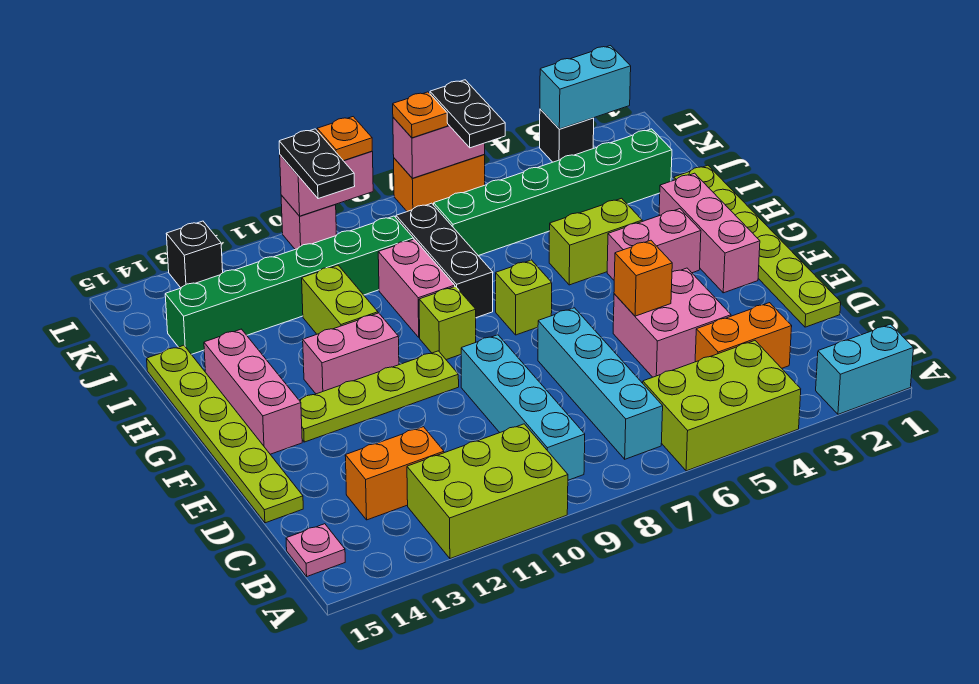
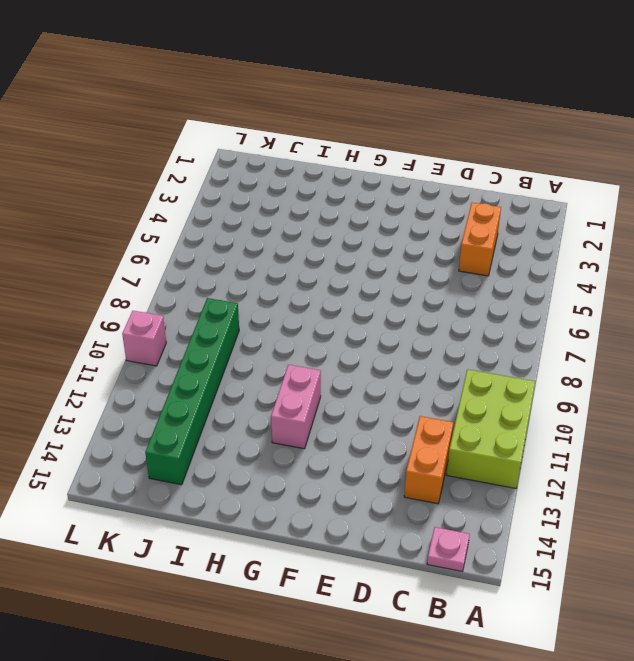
none -> cyan brick A1:A2 level 1
none -> lime brick A4:B6 level 1
none -> cyan brick B7:E7 level 1
none -> cyan brick B9:E9 level 1

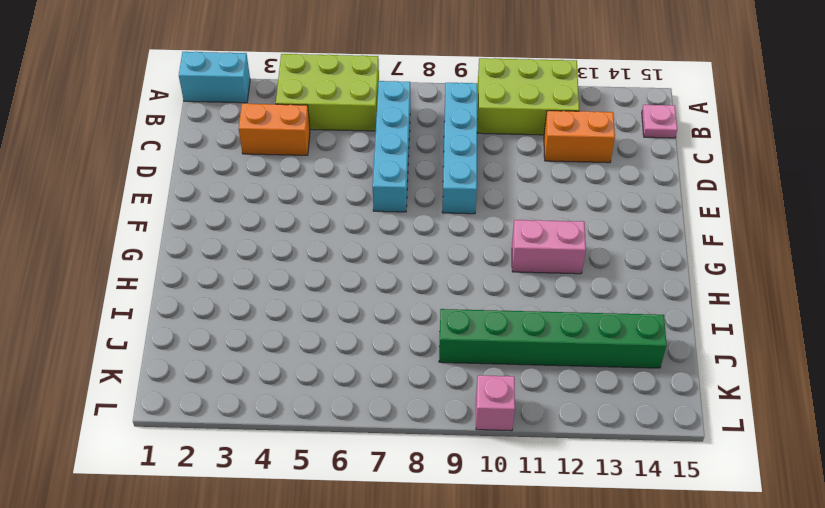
none -> lime plate D1:I1 level 1
none -> pink brick D4:E5 level 1
none -> lime plate D15:I15 level 1
none -> pink brick F2:H2 level 1

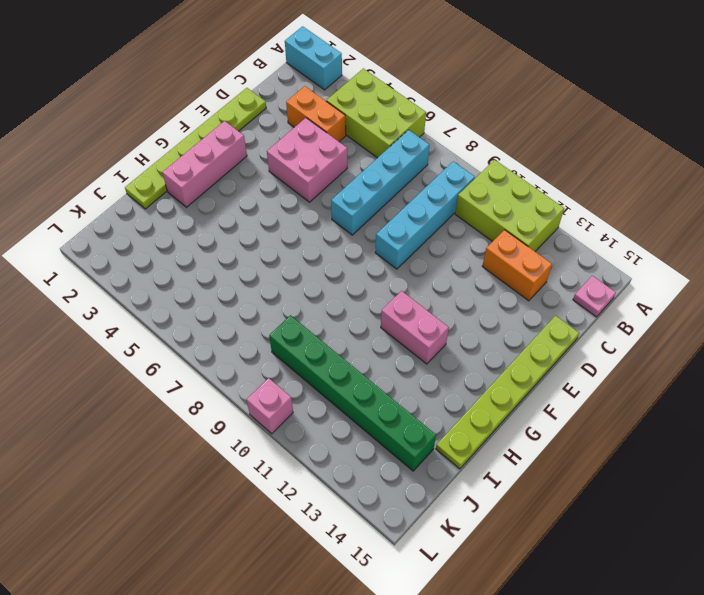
none -> lime plate F10:F13 level 1
none -> pink brick F14:H14 level 1
none -> pink brick G3:G4 level 1
none -> lime brick G7 level 1

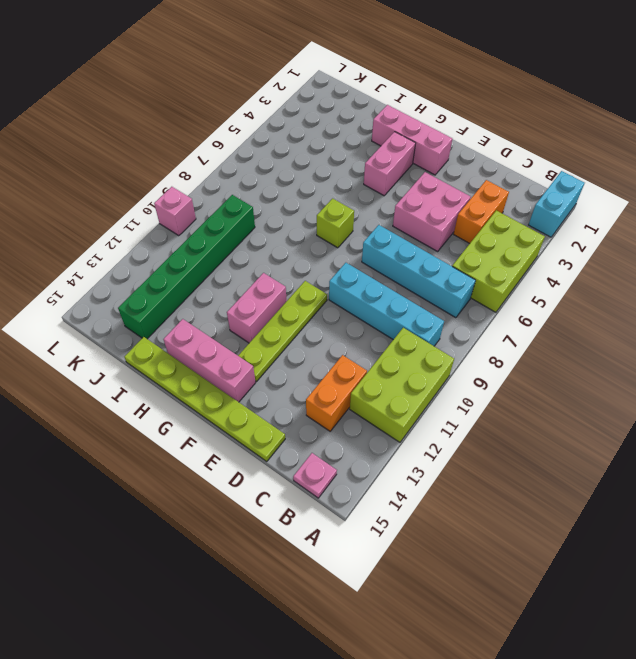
none -> lime plate D1:I1 level 1
none -> lime brick G9 level 1
none -> lime brick H4:H5 level 1
none -> black brick H8:J8 level 1

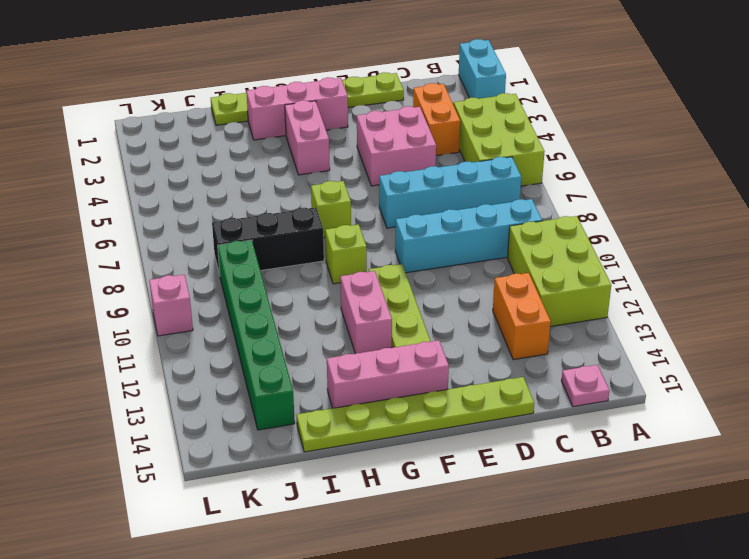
none -> lime brick H4:H5 level 1
none -> pink brick H9:I9 level 1
none -> lime brick H11:I11 level 1
none -> green brick J2:J7 level 1

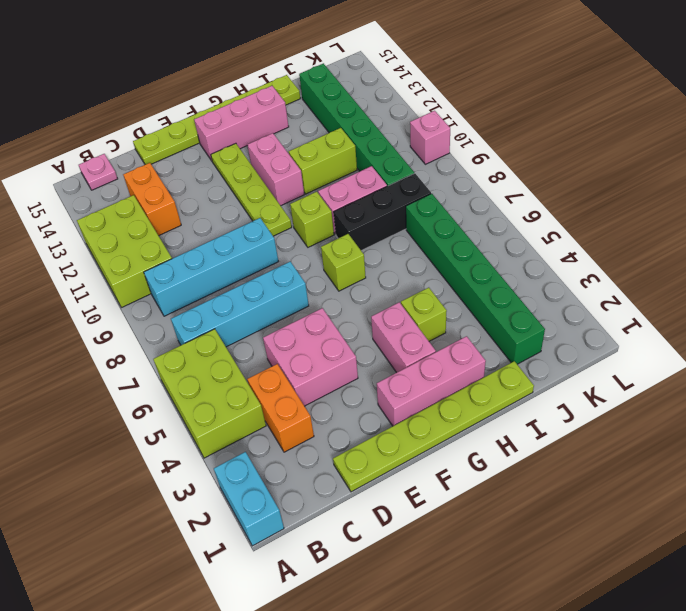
lime brick H4 level 1 -> lime brick H4:H5 level 1
none -> black brick L3 level 1
none -> orange brick L6:L7 level 1
none -> black brick L13 level 1
none -> orange brick E5 level 2

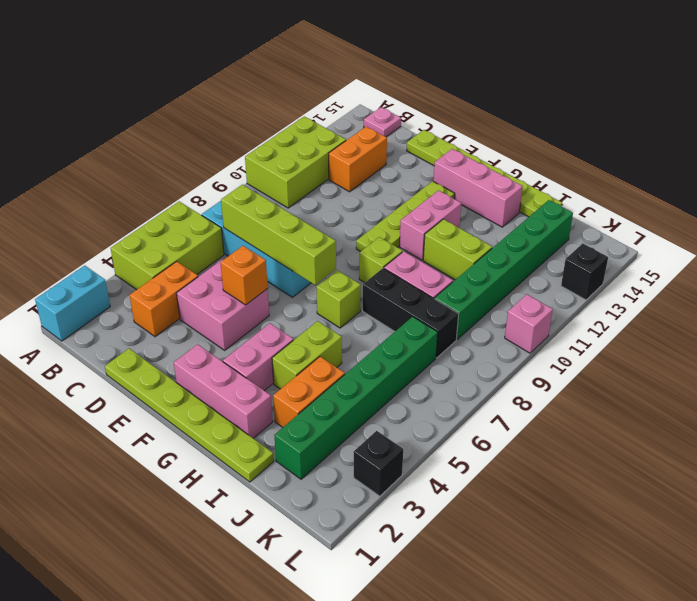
lime brick C7:F7 level 2 -> none
orange brick I3:I4 level 1 -> orange brick L6:L7 level 1
none -> cyan brick B9:E9 level 1
none -> cyan brick L2:L3 level 2
none -> pink brick L6:L7 level 2
none -> pink brick L9:L10 level 2

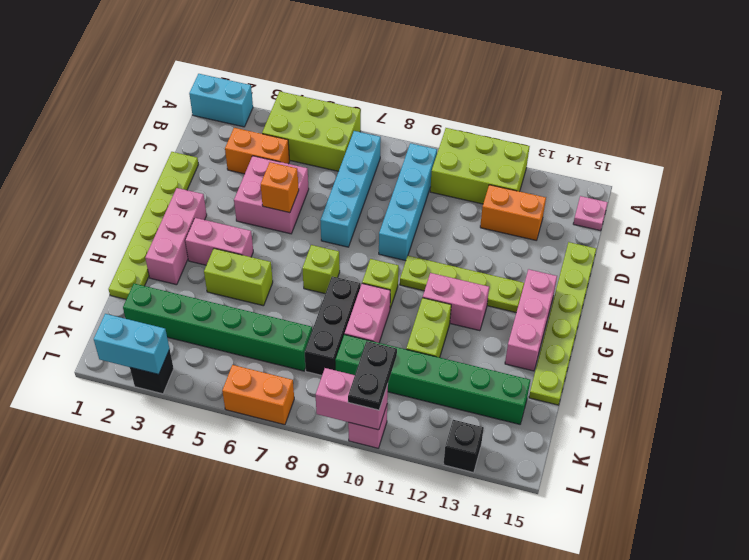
none -> pink brick L6:L7 level 2
none -> black plate K6:L6 level 3
none -> orange plate L7 level 3
none -> orange plate L9 level 3

